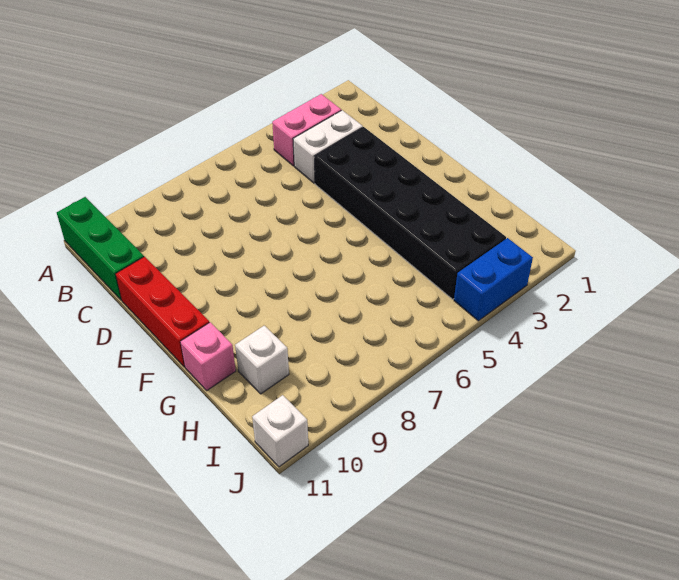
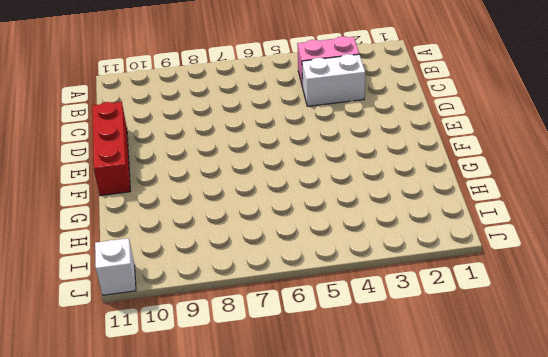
none -> green brick A11:C11 level 1
none -> black brick D3:I4 level 1

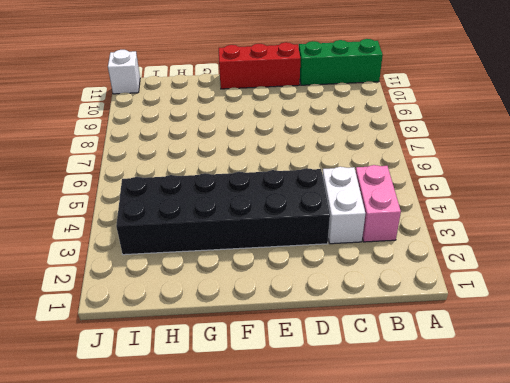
none -> pink brick G11 level 1
none -> white brick H10 level 1

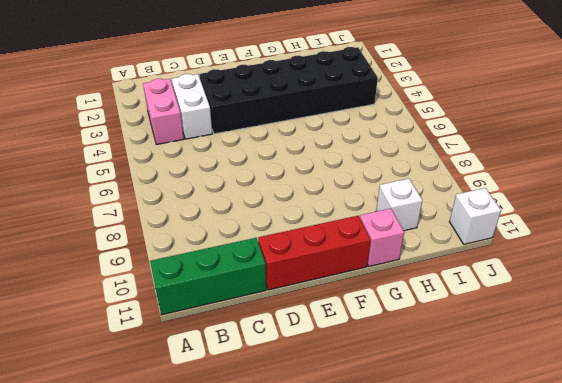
none -> blue brick J3:J4 level 1

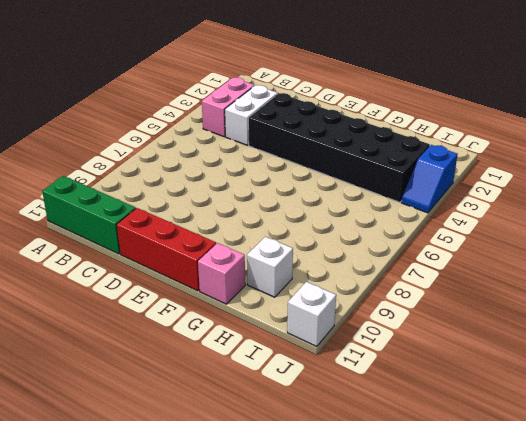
blue slope J3:J4 level 1 top 3 -> blue brick J3:J4 level 1

